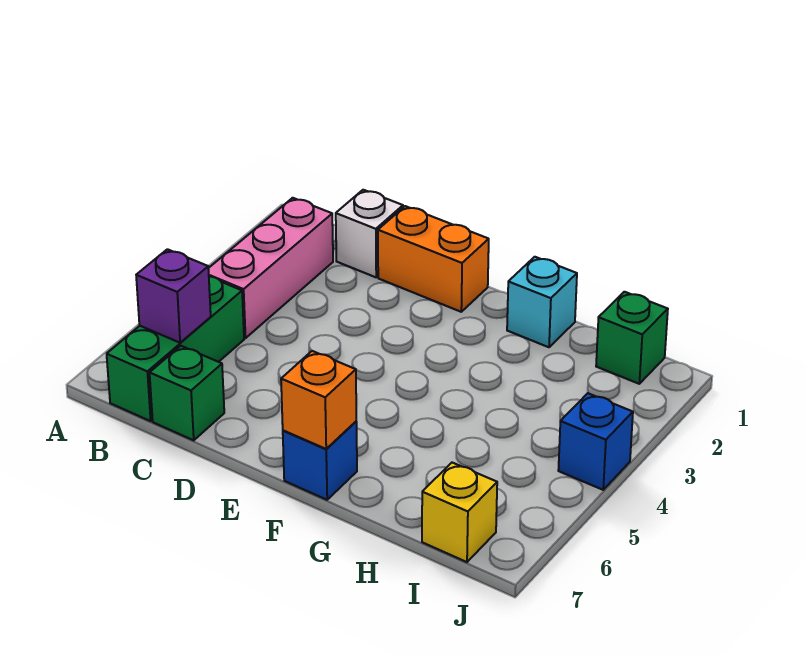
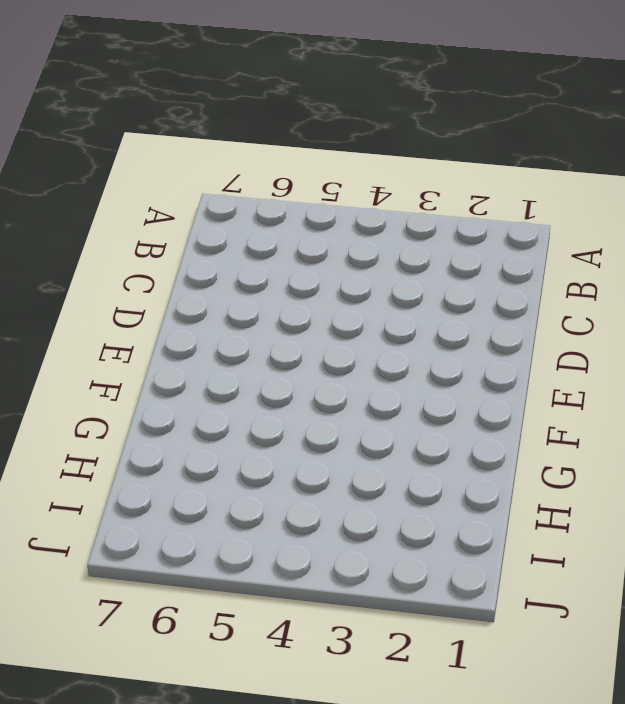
none -> pink brick B2:B4 level 1
none -> green brick B5:B7 level 1
none -> white brick C1 level 1

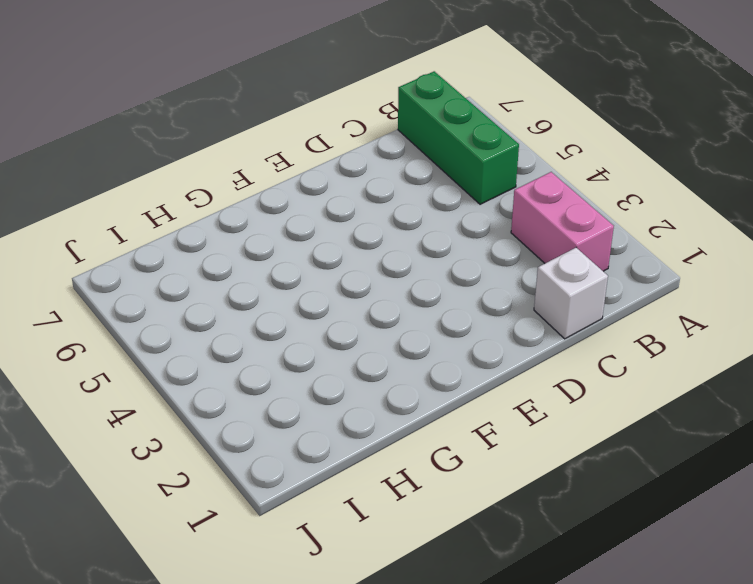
pink brick B2:B3 level 1 -> pink brick B2:B4 level 1
none -> green brick C7 level 1
none -> orange brick D1:E1 level 1
none -> blue brick F7 level 1

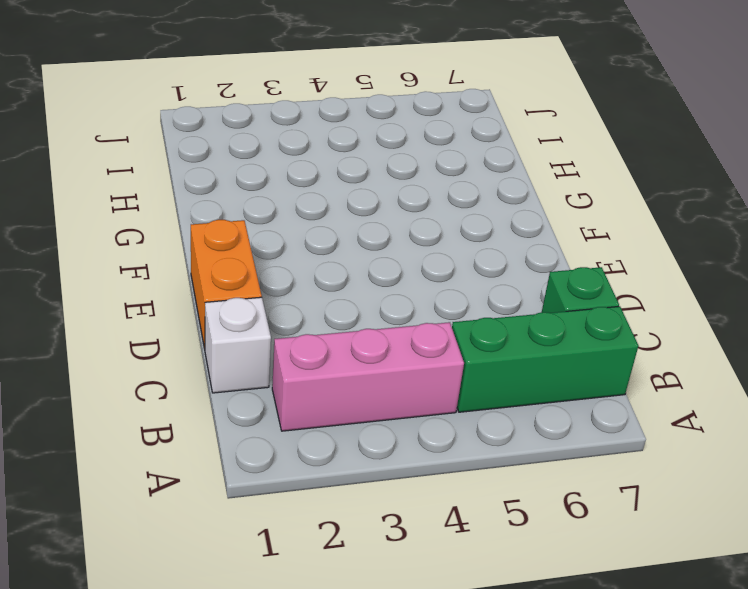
none -> blue brick F7 level 1
none -> cyan brick G1 level 1
none -> green brick I1 level 1

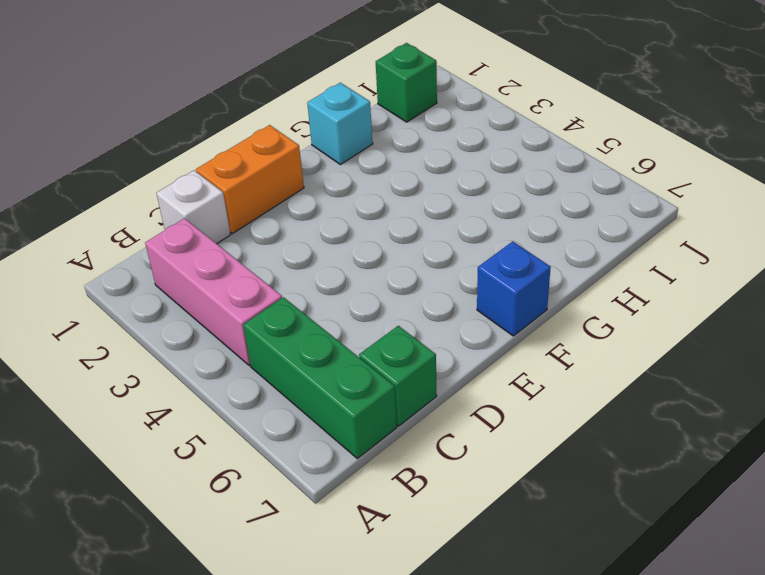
none -> yellow brick I7 level 1
none -> blue brick J4 level 1
none -> purple brick B6 level 2

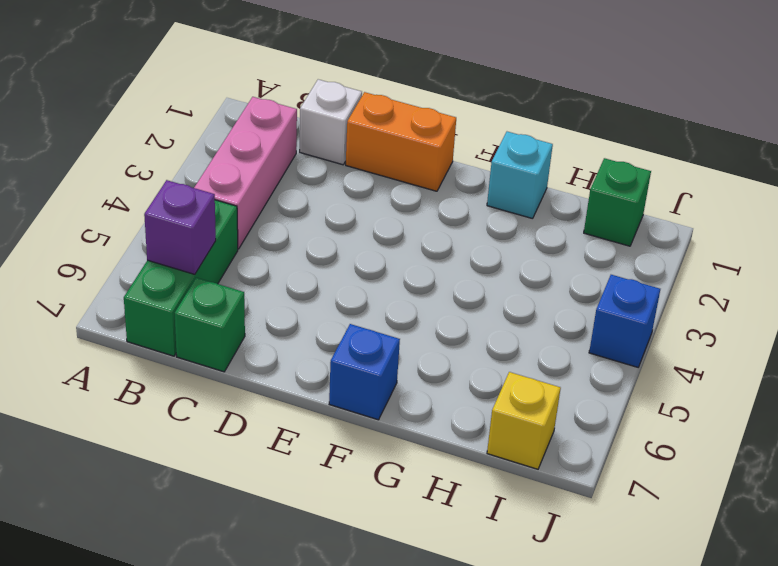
none -> orange brick F7 level 2

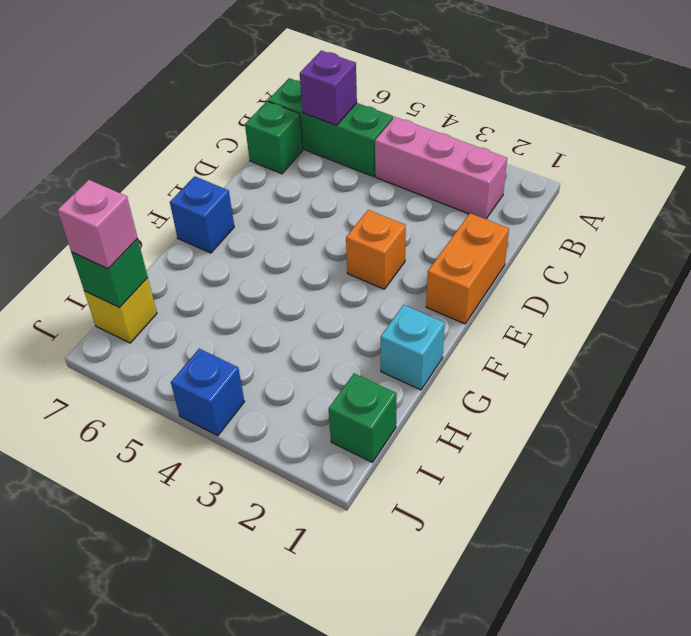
orange brick E3 level 1 -> orange brick F7 level 2
green brick I7 level 2 -> none
pink brick I7 level 3 -> none
none -> white brick C1 level 1

